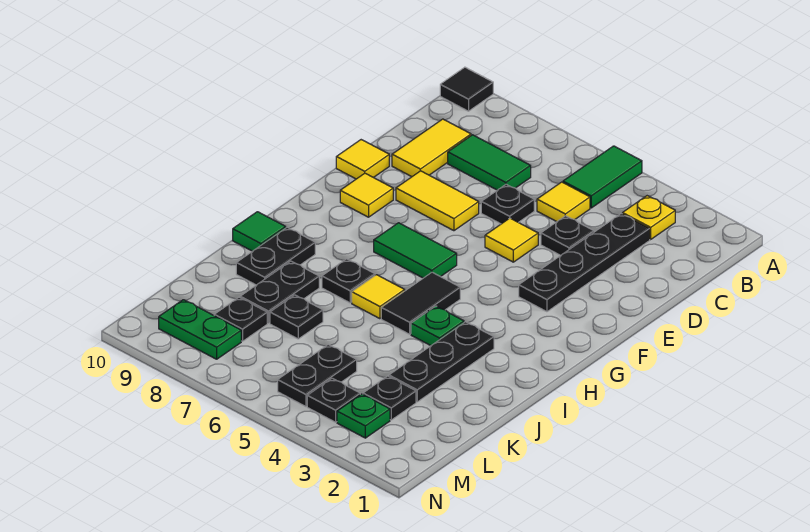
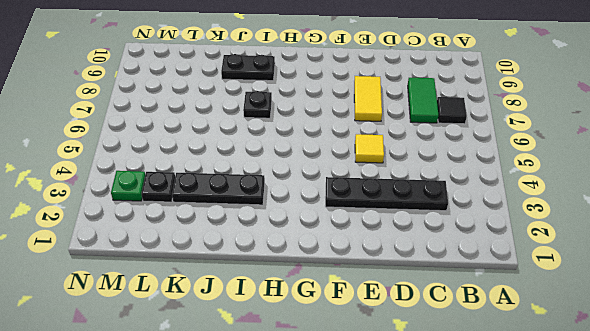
black tile B7 level 1 -> black tile A10 level 1
none -> green tile A5:B5 level 1
none -> yellow plate B3 level 1
none -> yellow tile C5 level 1

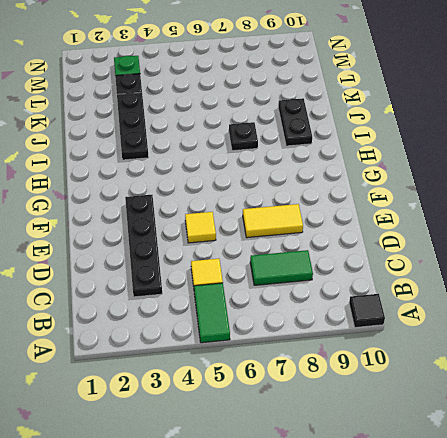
none -> yellow plate B3 level 1
none -> yellow tile C9:D9 level 1
none -> black plate D4 level 1

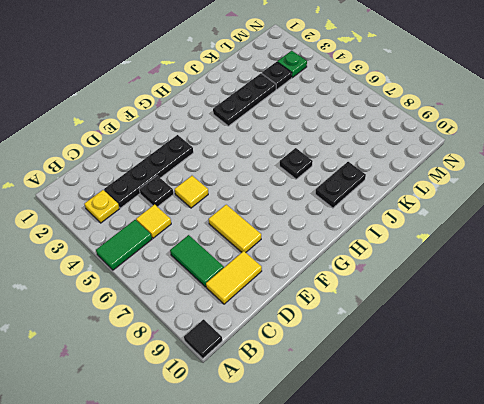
none -> black plate D6 level 1
none -> yellow tile E10 level 1
none -> yellow tile F9 level 1

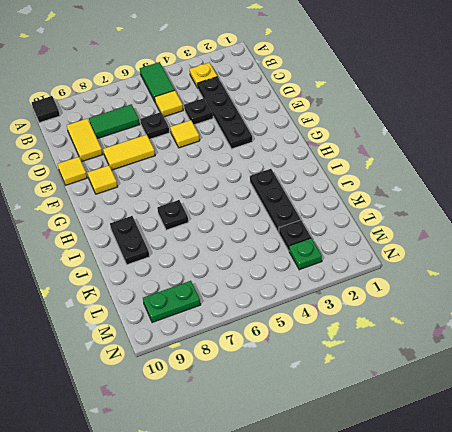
none -> green tile G6:G7 level 1
none -> black tile H5:I5 level 1
none -> green plate I4 level 1

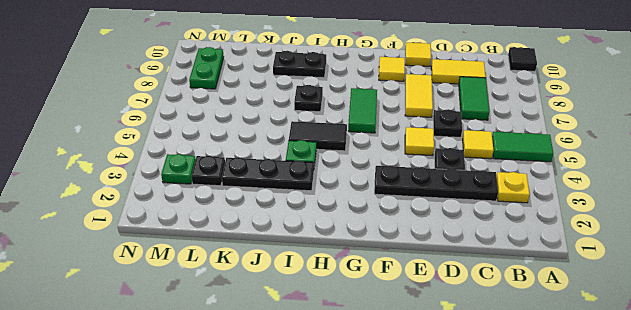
none -> yellow tile I6 level 1
none -> green tile I10 level 1
none -> black plate J8:K8 level 1

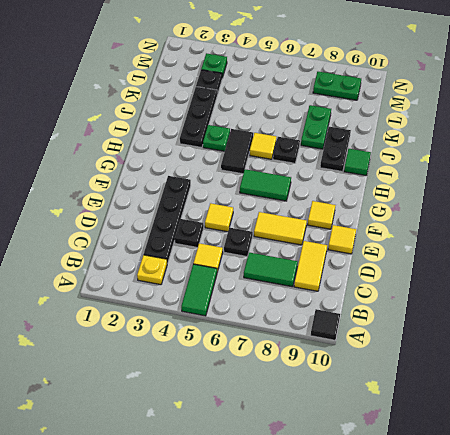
green plate J8:K8 level 1 -> black plate J8:K8 level 1
none -> black plate K7 level 1
none -> black plate L5:M5 level 1
none -> black plate L8 level 1

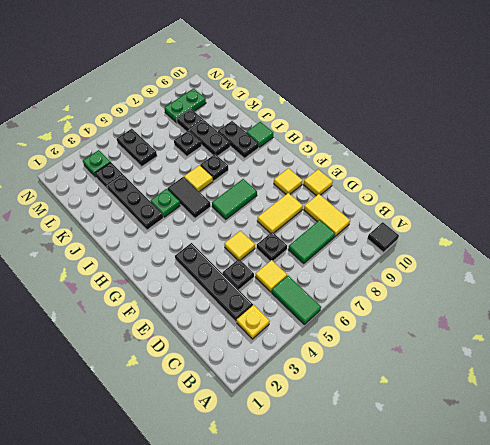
none -> black plate M4 level 1

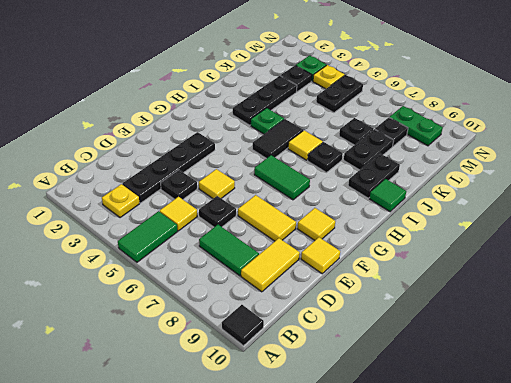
yellow plate M4 level 1 -> black plate M4 level 1

